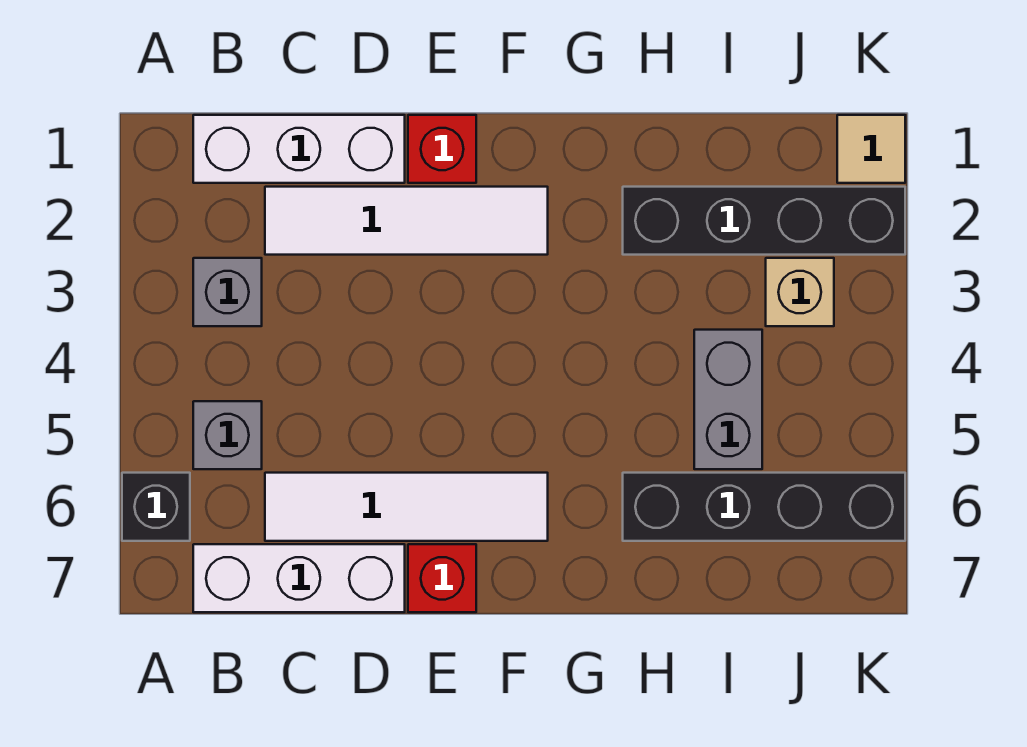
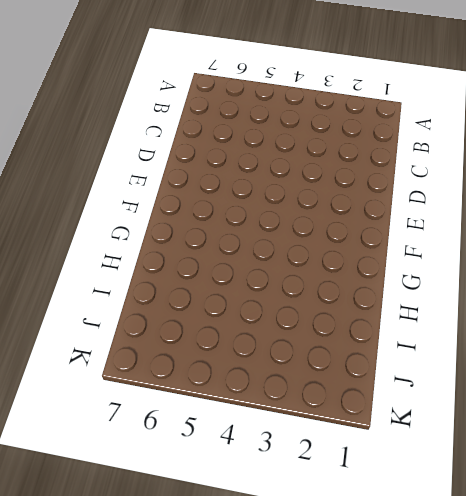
none -> black brick A6 level 1
none -> white brick B1:D1 level 1
none -> grey brick B3 level 1

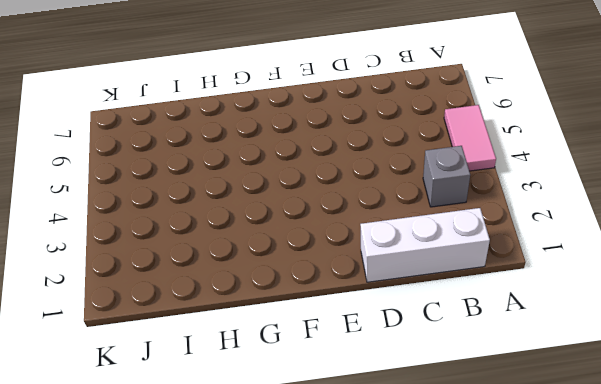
pink tile A4:A5 level 1 -> none
none -> black brick A6 level 1
none -> grey brick B5 level 1
none -> white brick B7:D7 level 1

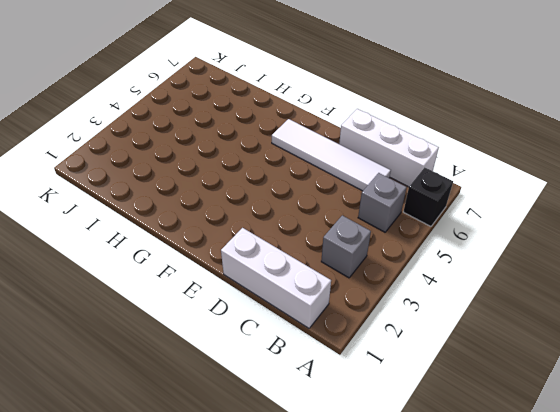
none -> white tile C2:F2 level 1
none -> red brick E1 level 1
none -> red brick E7 level 1

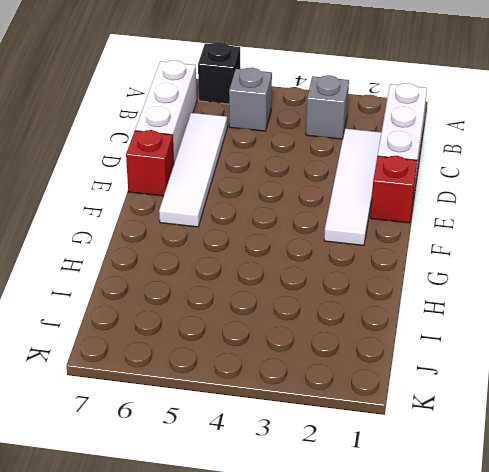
none -> black brick H2:K2 level 1
none -> black brick H6:K6 level 1
none -> grey brick I4:I5 level 1

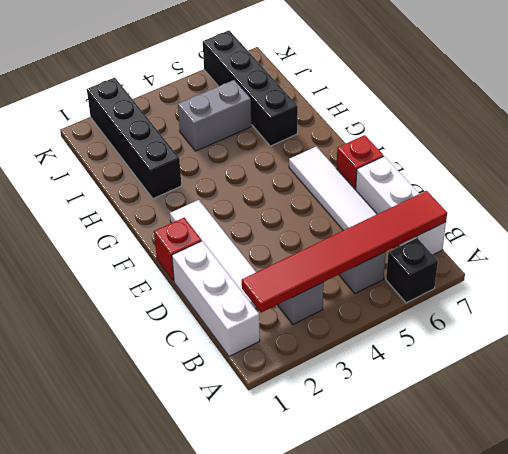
red tile B2:B7 level 2 -> none
none -> tan brick J3 level 1
none -> tan tile K1 level 1

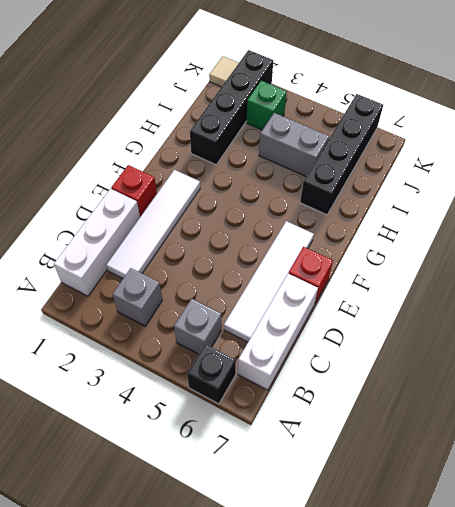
green brick J3 level 1 -> tan brick J3 level 1

